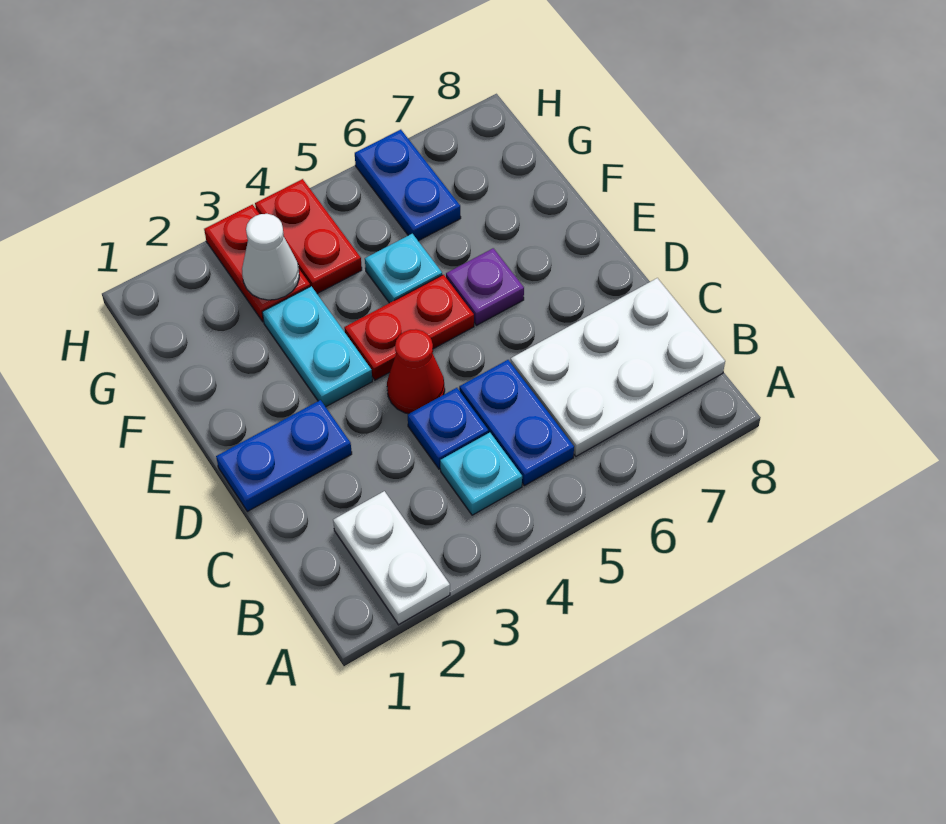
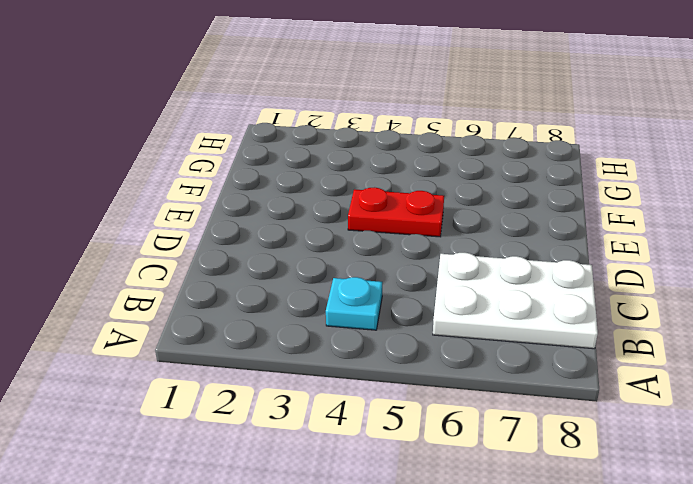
none -> white plate A2:B2 level 1
none -> blue plate B5:C5 level 1
none -> blue plate C4 level 1

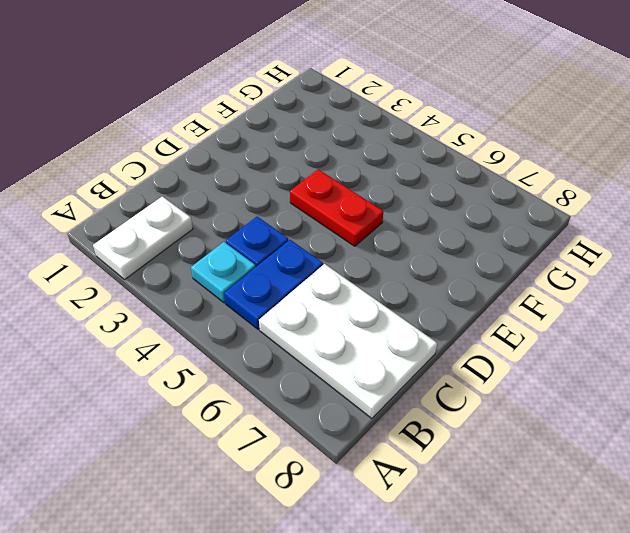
none -> blue plate D1:D2 level 1
none -> red cone D4 level 1
none -> cyan plate E3:F3 level 1

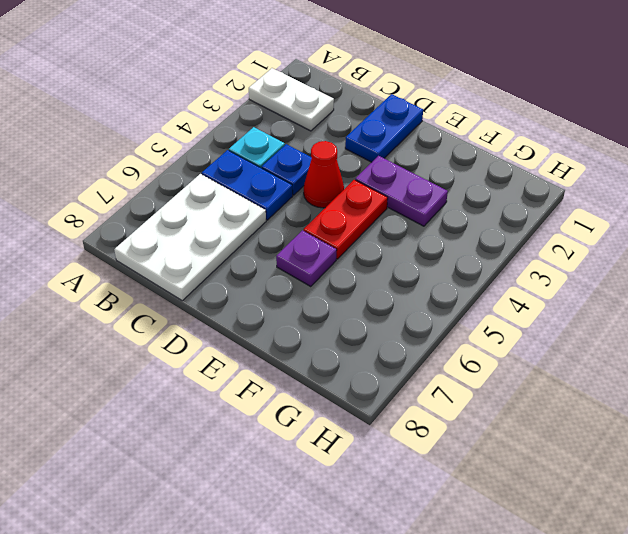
purple plate E3:F3 level 1 -> cyan plate E3:F3 level 1
none -> cyan plate F5 level 1
none -> red plate G3:H3 level 1
none -> red plate G4:H4 level 1

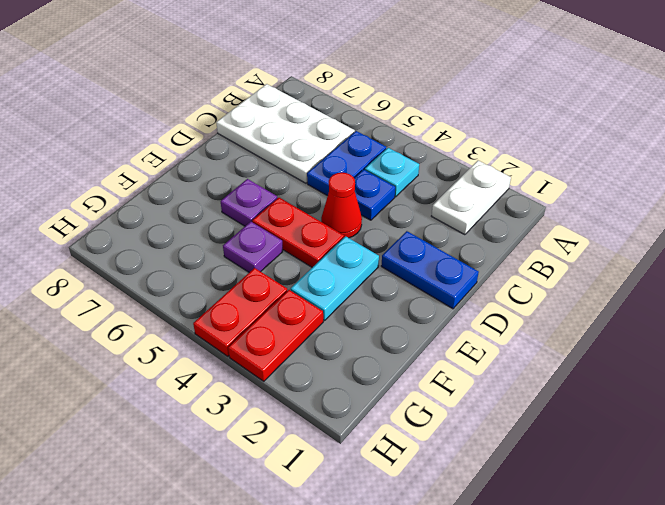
purple plate F5 level 1 -> cyan plate F5 level 1
none -> blue plate G6:H6 level 1
none -> white cone G3 level 2

